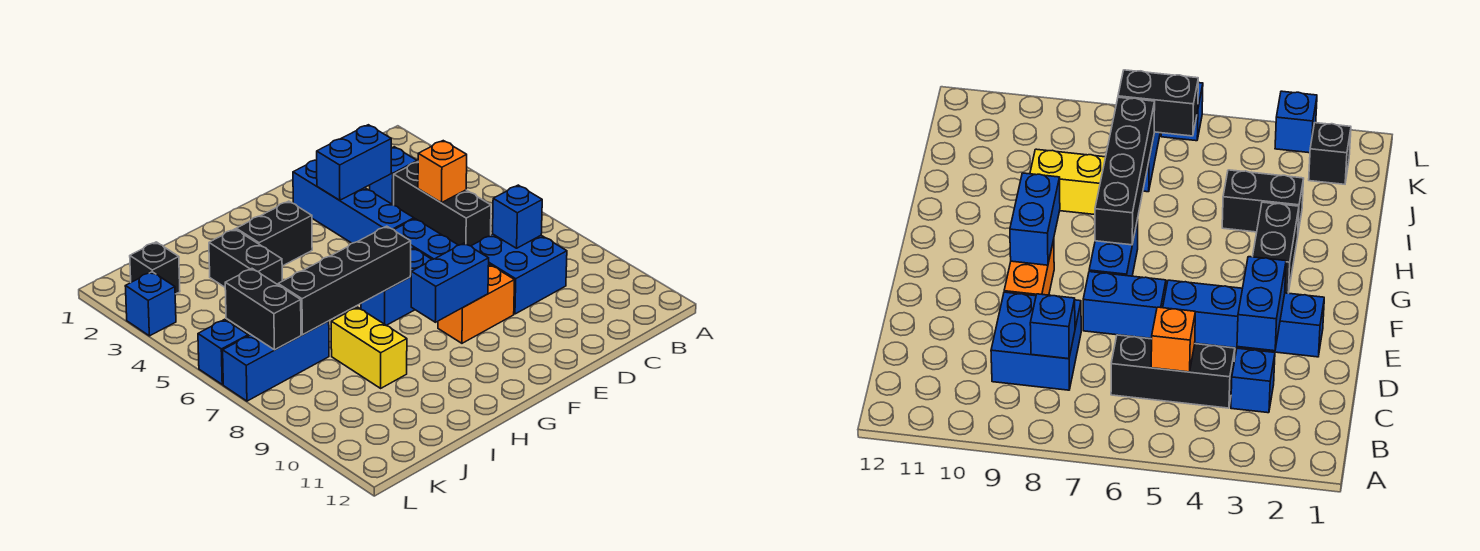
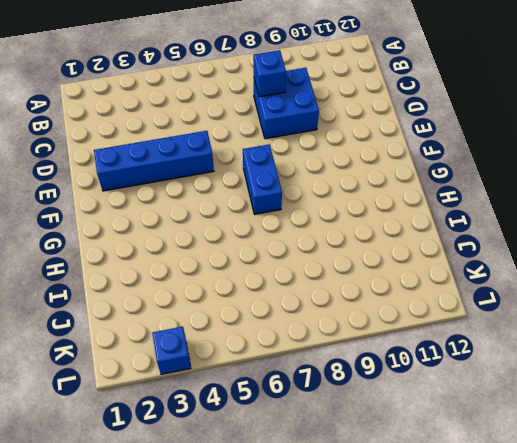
none -> blue brick C3 level 1
none -> black brick C4:C6 level 1
none -> blue brick E6:E7 level 1

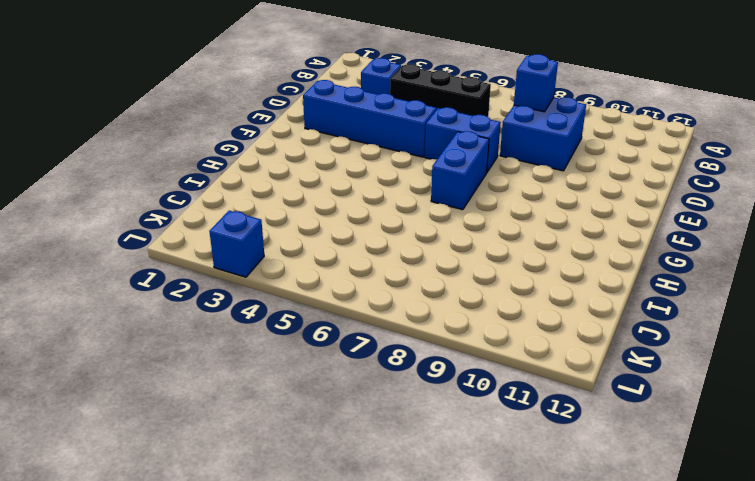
none -> orange brick E9:F9 level 1
none -> black brick G3:H3 level 1
none -> black brick I3:I4 level 1

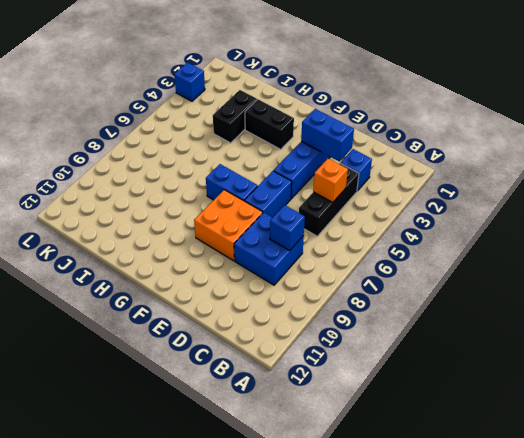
orange brick E8:F9 level 1 -> orange brick E9:F9 level 1
none -> yellow brick I8:I9 level 1
none -> blue brick J7:L7 level 1
none -> black brick K2 level 1

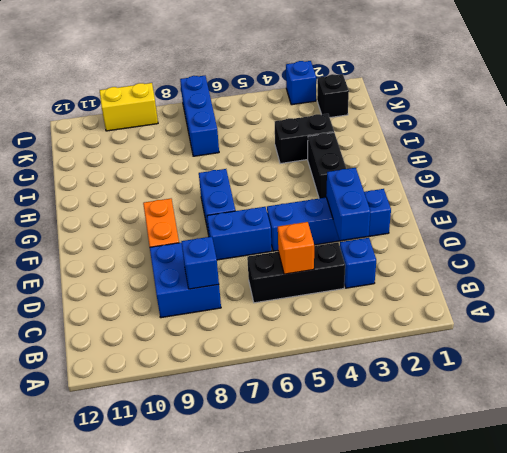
yellow brick L9:L10 level 1 -> yellow brick I8:I9 level 1
none -> blue brick L6 level 1
none -> blue brick F9:G9 level 2
none -> black brick G7:J7 level 2

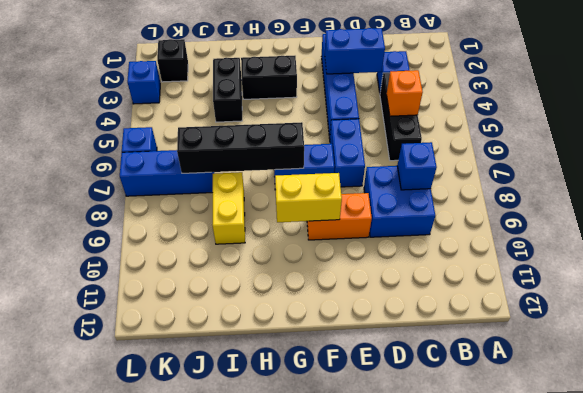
yellow brick F9:G9 level 2 -> blue brick F9:G9 level 2
none -> black brick K6:K7 level 2

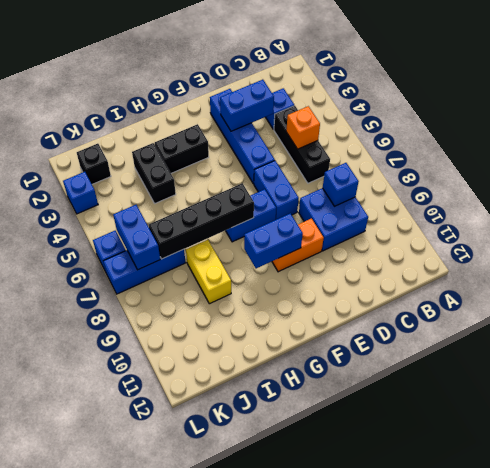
blue brick K6:K7 level 2 -> black brick K6:K7 level 2

